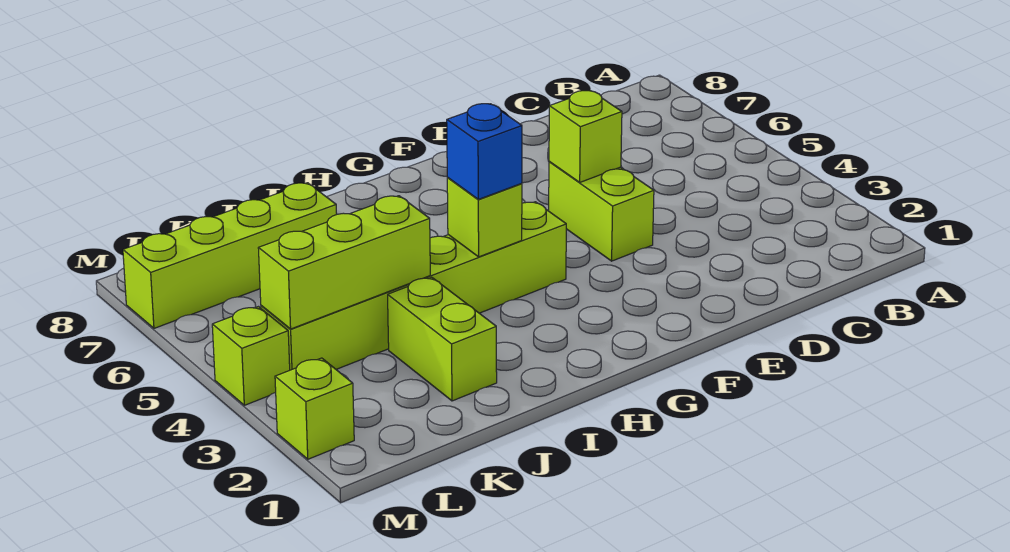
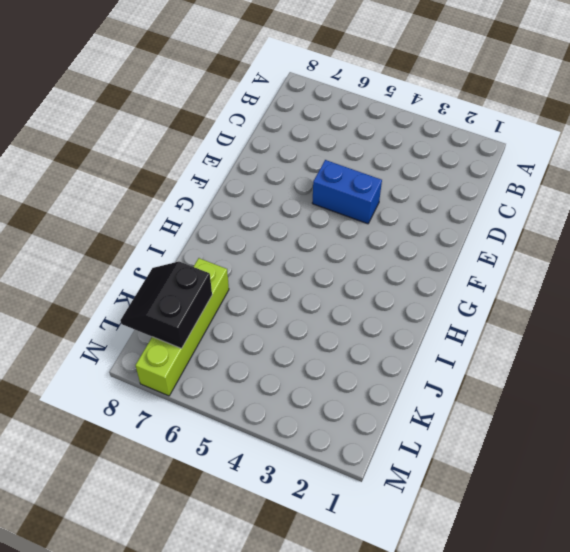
blue brick E4:E5 level 1 -> lime brick E4:E5 level 1
black slope K7:L8 level 2 top 7 -> none
none -> lime brick G4:L4 level 1
none -> lime brick J2:J3 level 1

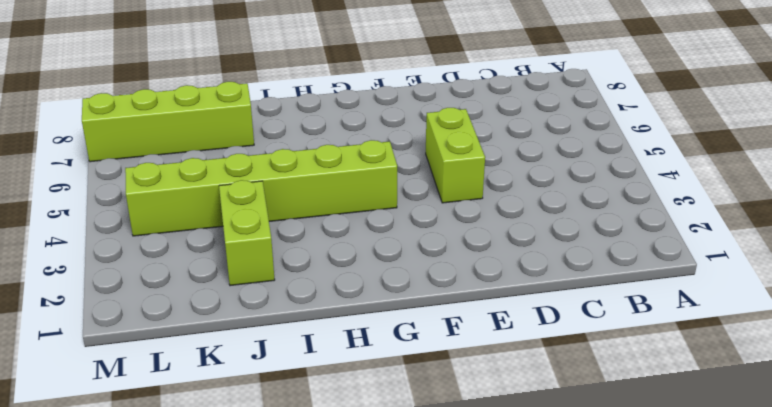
none -> lime brick M2 level 1
none -> lime brick M4 level 1

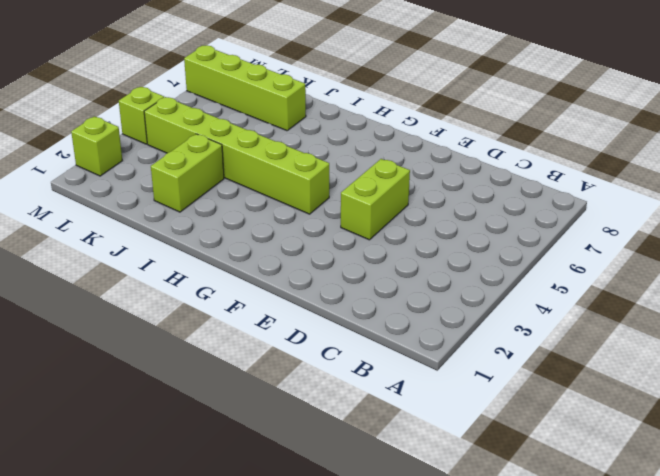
none -> lime brick E5 level 2
none -> lime brick H4 level 2

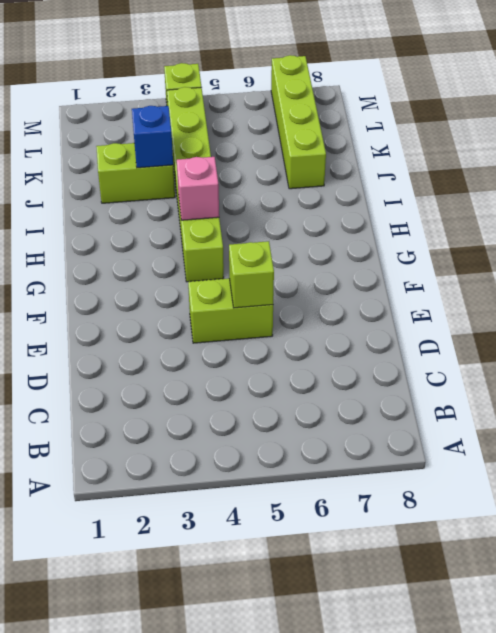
pink brick H4 level 2 -> lime brick H4 level 2
blue brick J3 level 2 -> blue brick H4 level 3
none -> lime brick M2 level 1
none -> lime brick J4:L4 level 2

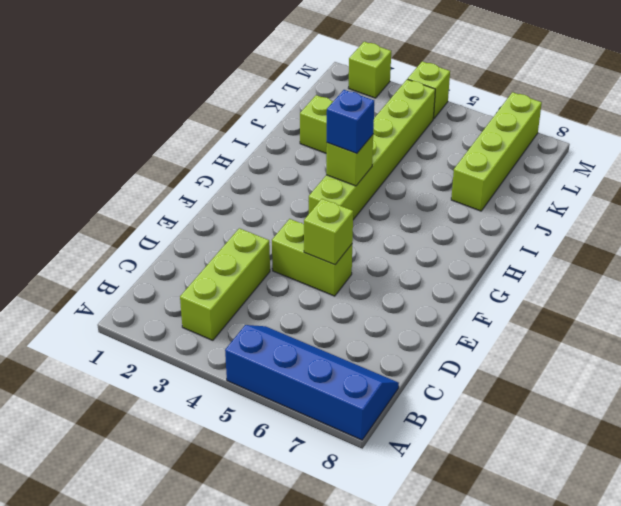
blue slope A5:B8 level 1 top A -> none
lime brick B3:D3 level 1 -> lime brick J4:L4 level 2

